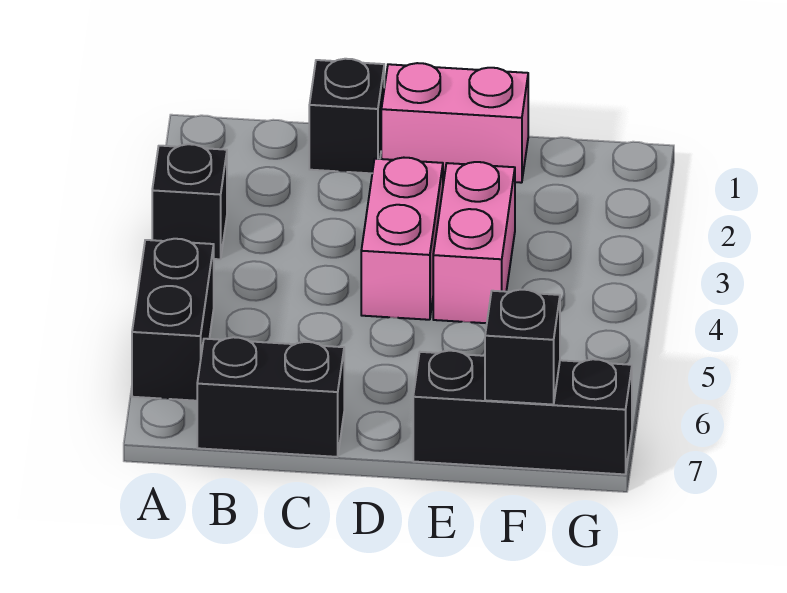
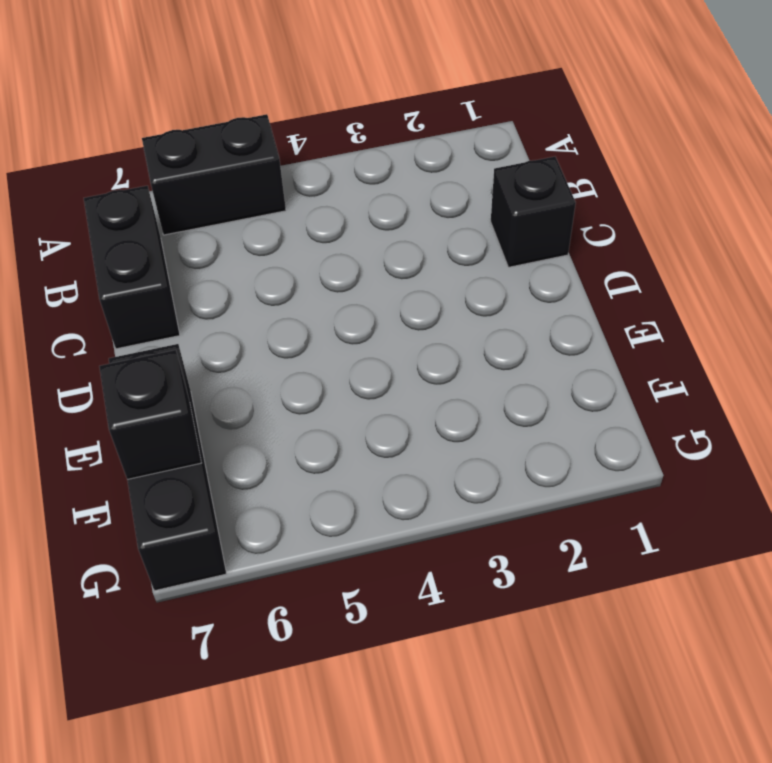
none -> black brick A3 level 1
none -> pink brick D1:E1 level 1

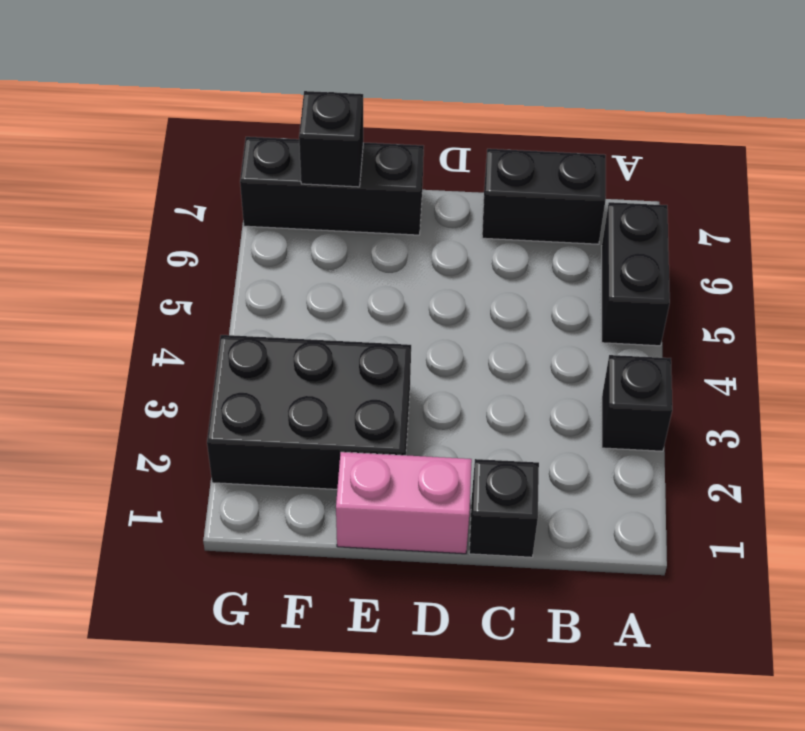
black brick E2:G3 level 1 -> pink brick E3:E4 level 1
none -> pink brick D3:D4 level 1

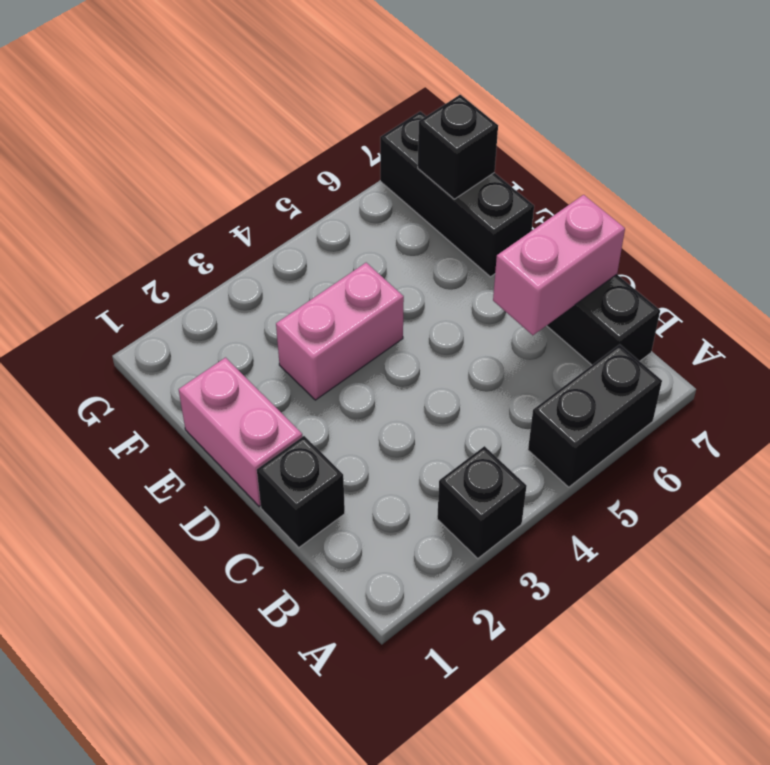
pink brick C6:C7 level 2 -> pink brick D3:D4 level 1

